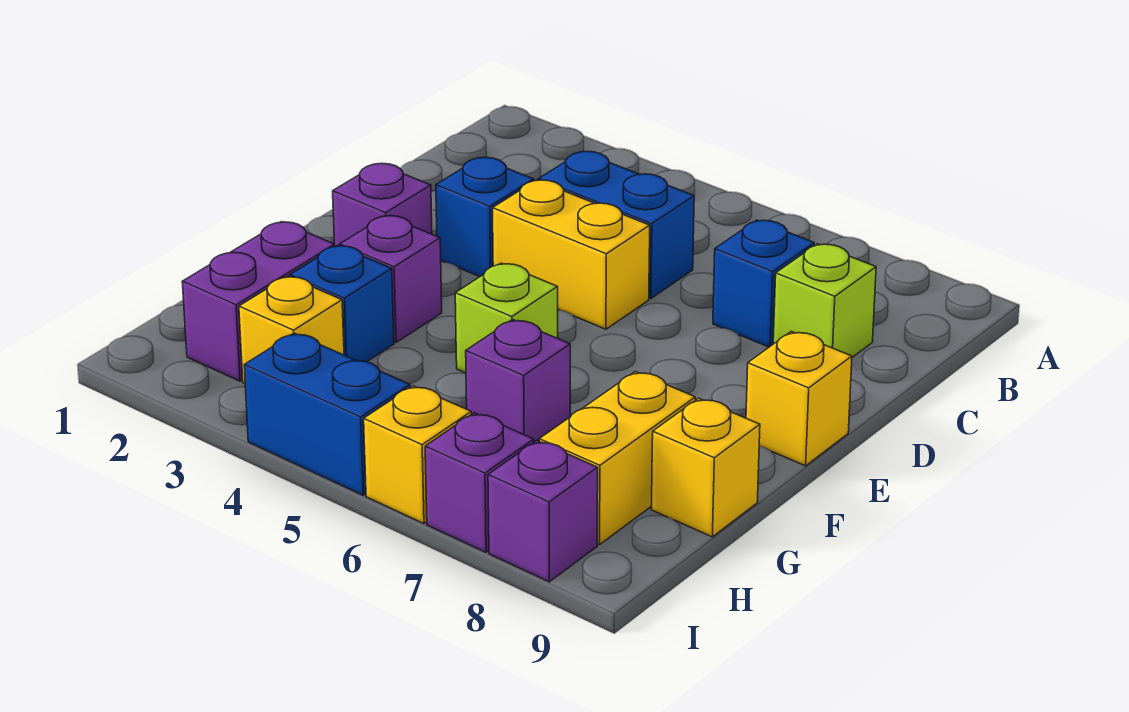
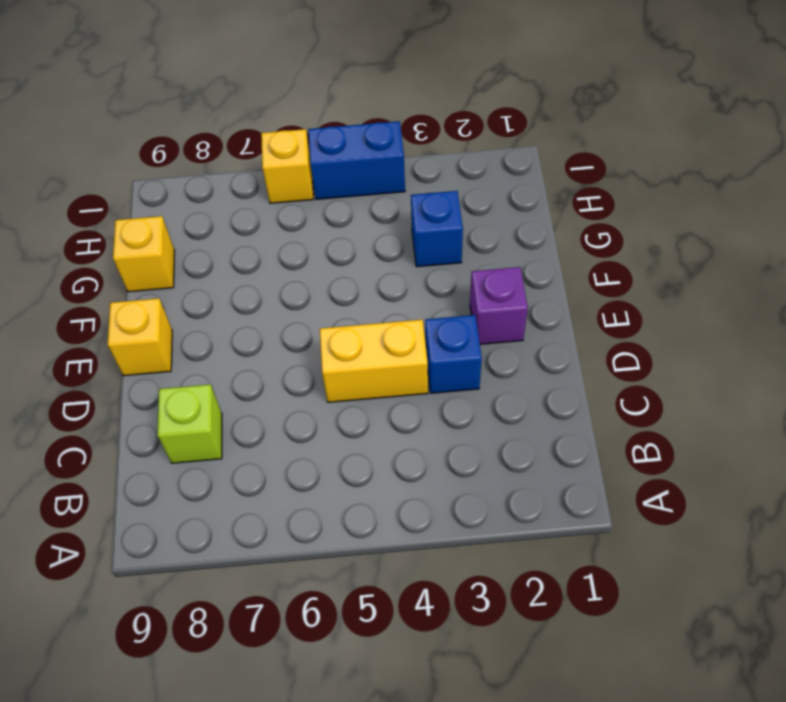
none -> blue brick C4:C5 level 1
none -> blue brick C7 level 1
none -> purple brick F3 level 1

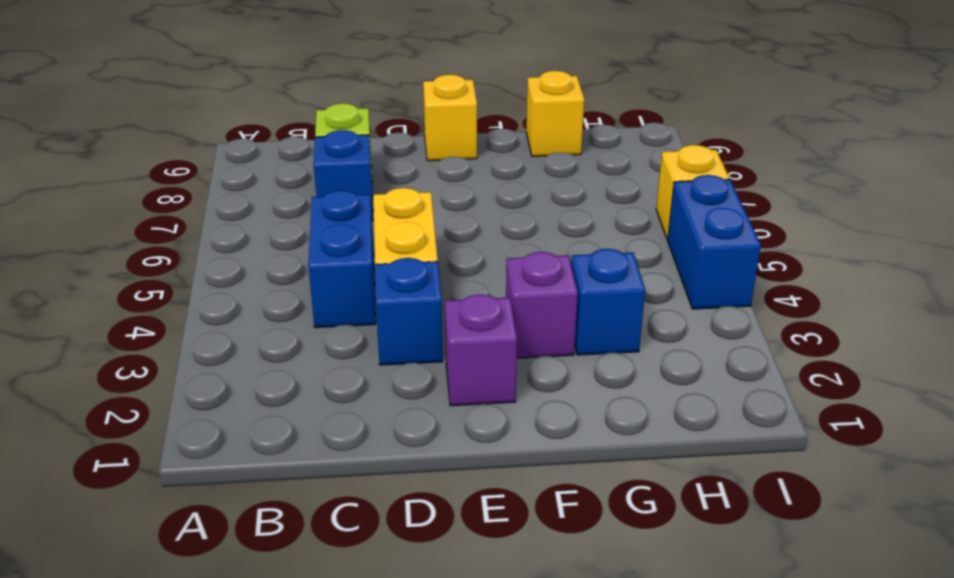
none -> lime brick F5 level 1
none -> purple brick G2:H2 level 1
none -> purple brick G6 level 1

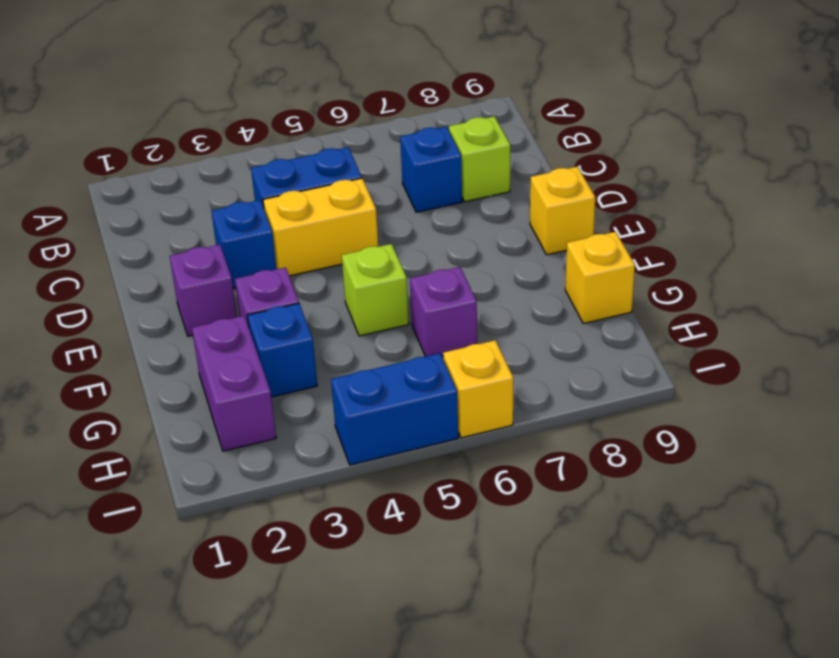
none -> yellow brick G8:H8 level 1
none -> yellow brick H3 level 1
none -> purple brick I7 level 1

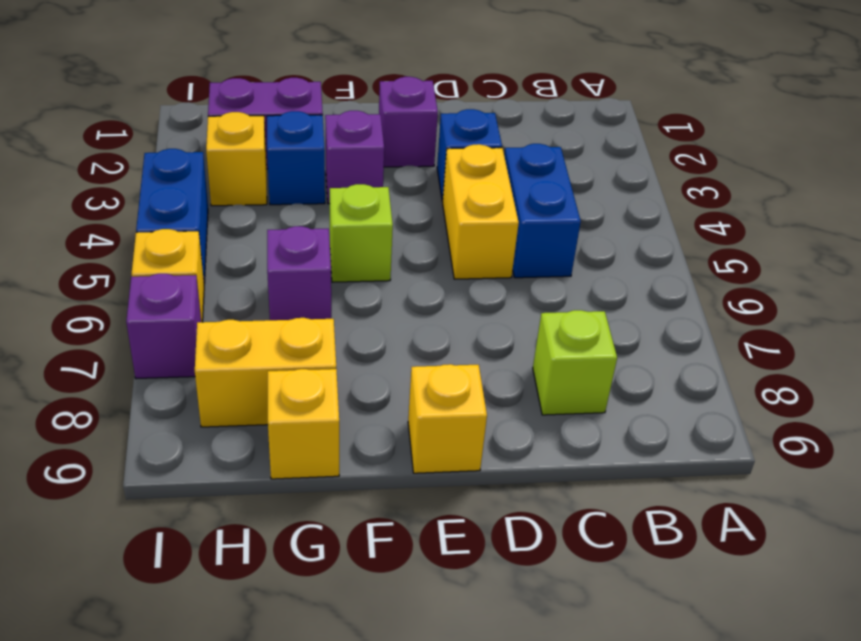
none -> blue brick C7 level 1
none -> purple brick I8 level 1

